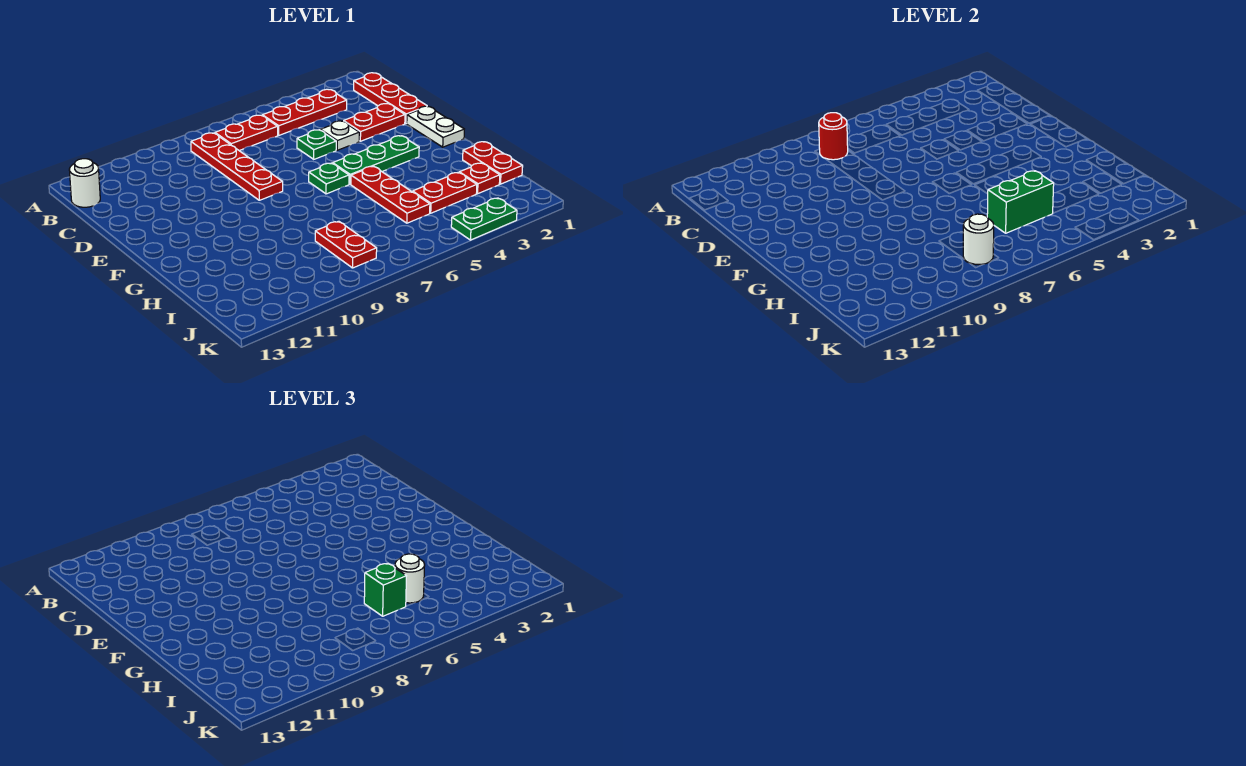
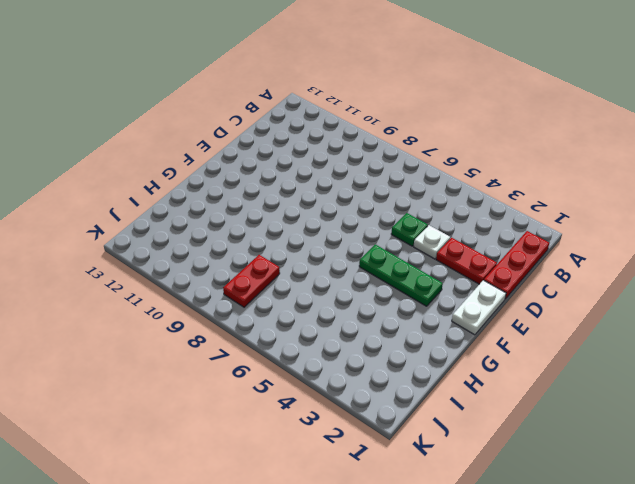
none -> red plate B3:B5 level 1
none -> red plate B6:B7 level 1
none -> red plate B8:E8 level 1

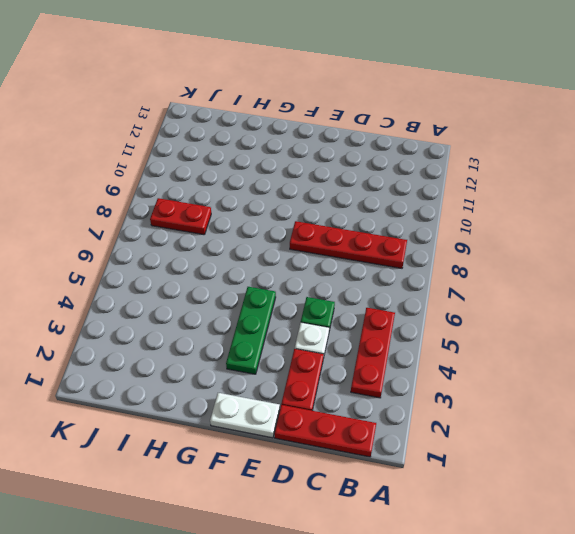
none -> red plate B6:B7 level 1
none -> white round brick B13 level 1
none -> green plate F6 level 1

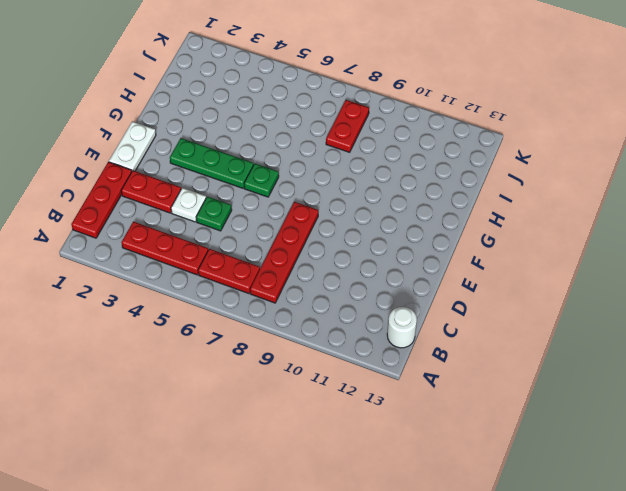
none -> red plate G5:I5 level 1
none -> red plate H1:I1 level 1
none -> red plate I2 level 1

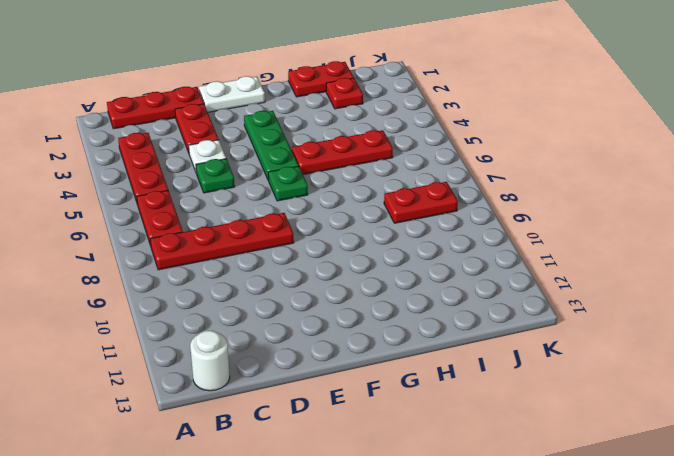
none -> red plate I3:I4 level 1
none -> green plate K3:K4 level 1
none -> red round brick B8 level 2

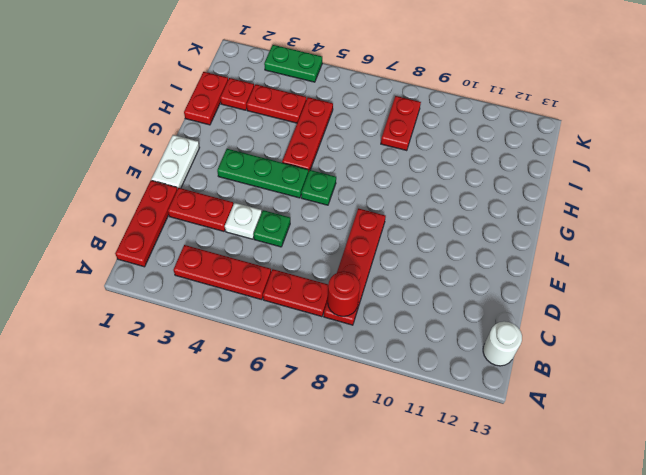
none -> green brick I5:I6 level 2
none -> white round brick J8 level 2
none -> white round brick I5 level 3

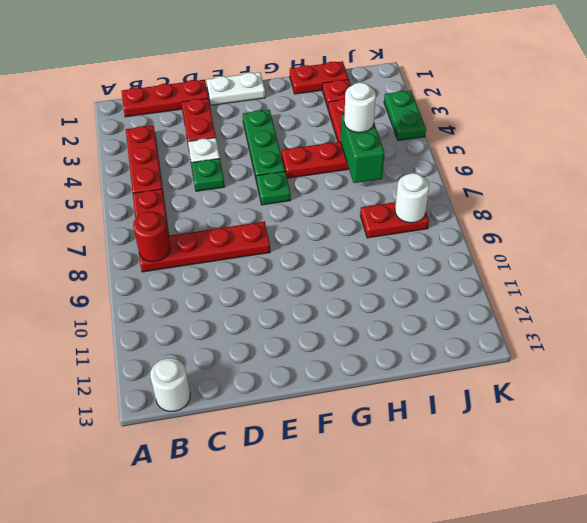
none -> green brick I6 level 3

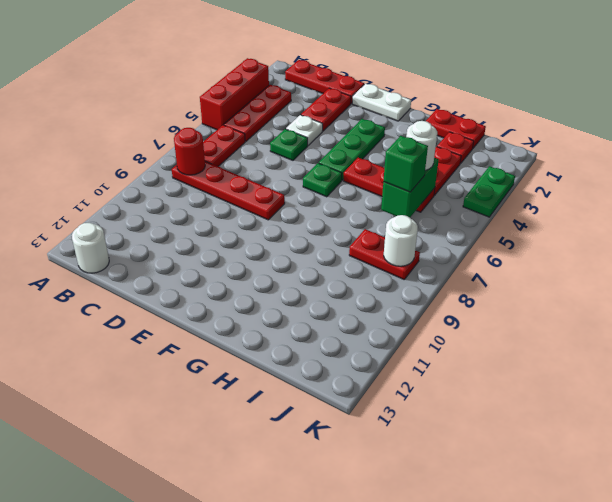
red brick A3:A5 level 1 -> none

